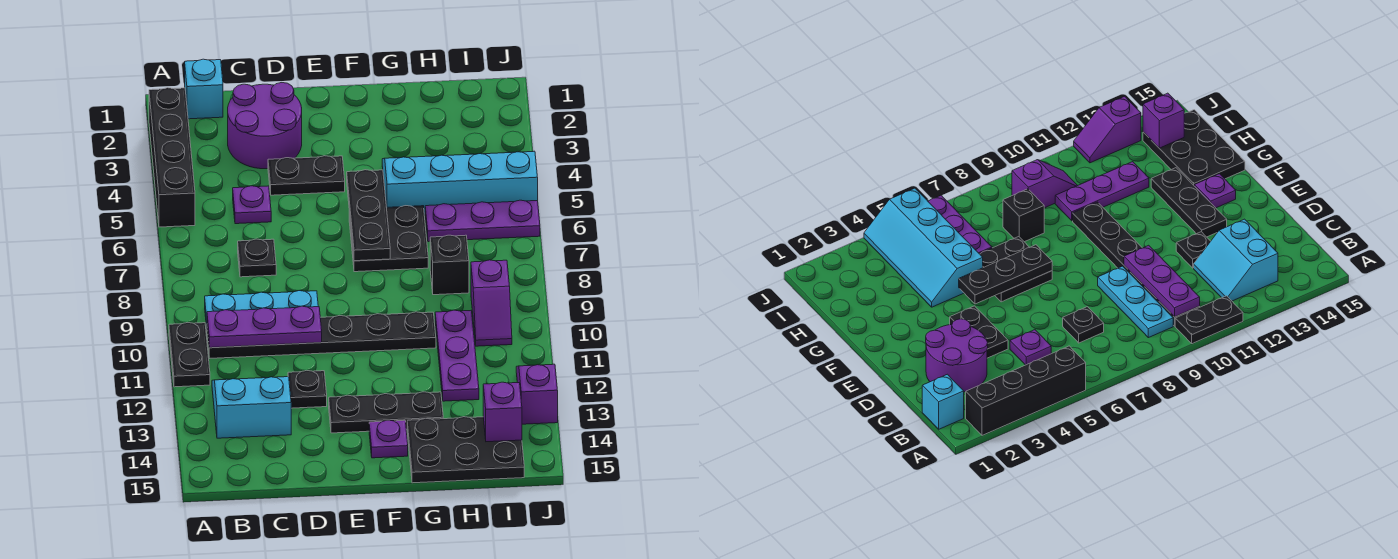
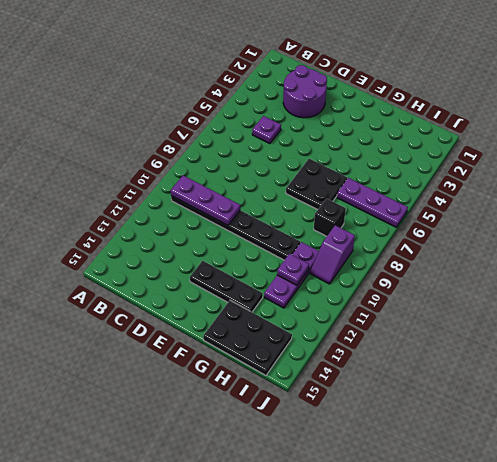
purple plate H11 level 2 -> purple plate F14 level 1
none -> black brick A2:A5 level 1
none -> black plate A10:A11 level 1
none -> cyan brick B1 level 1

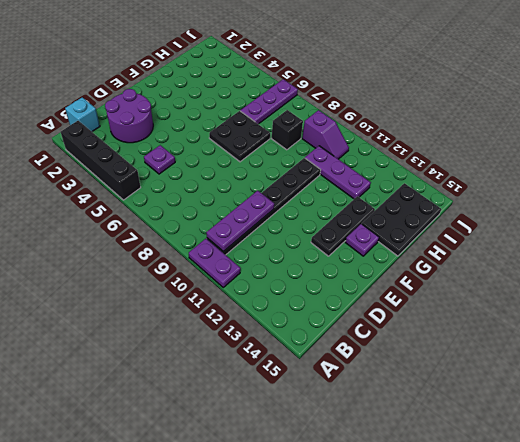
purple plate A10:A11 level 1 -> black plate A10:A11 level 1
none -> cyan plate B9:D9 level 1
none -> cyan slope B12:C13 level 1 top 13
none -> black plate C7 level 1

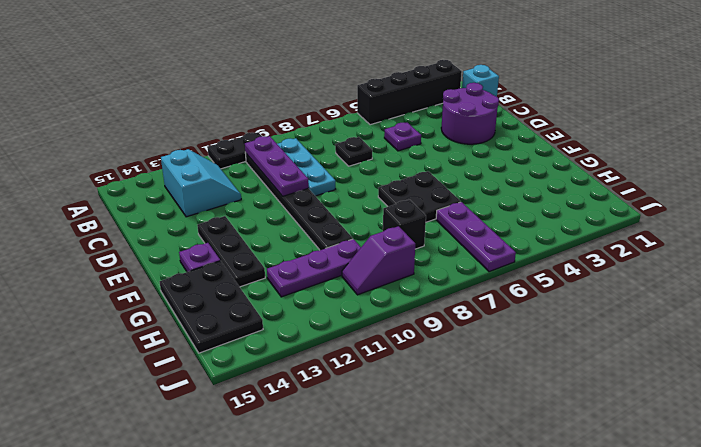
none -> black plate D4:E4 level 1
none -> black plate D12 level 1
none -> cyan slope G4:J5 level 1 top 5

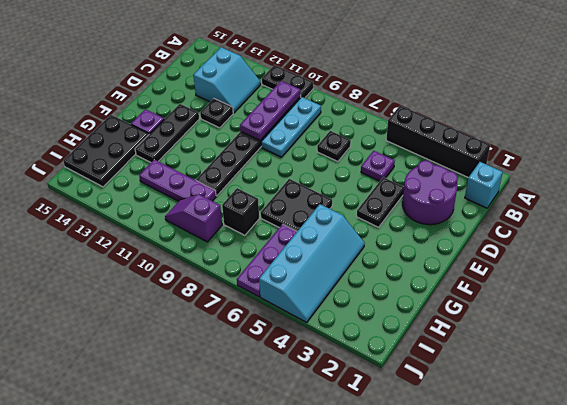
none -> purple slope J12:J13 level 1 top 13
none -> black plate F5:F7 level 2
none -> purple brick I14 level 2

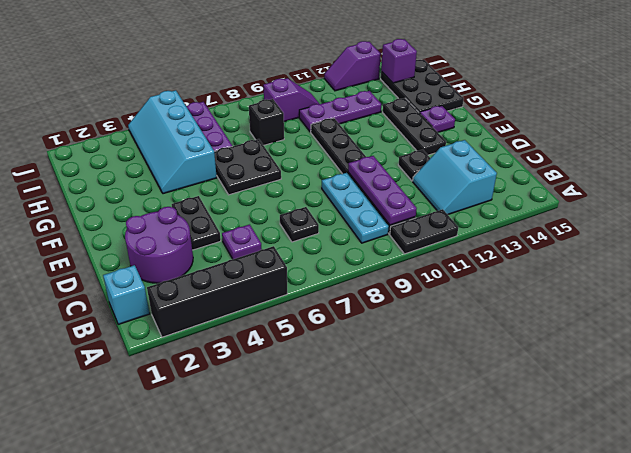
none -> black plate F5:F7 level 2

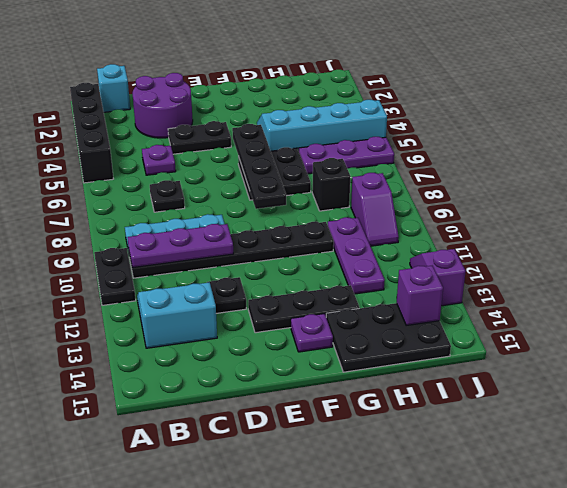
black plate F5:F8 level 2 -> black plate F5:F7 level 2

